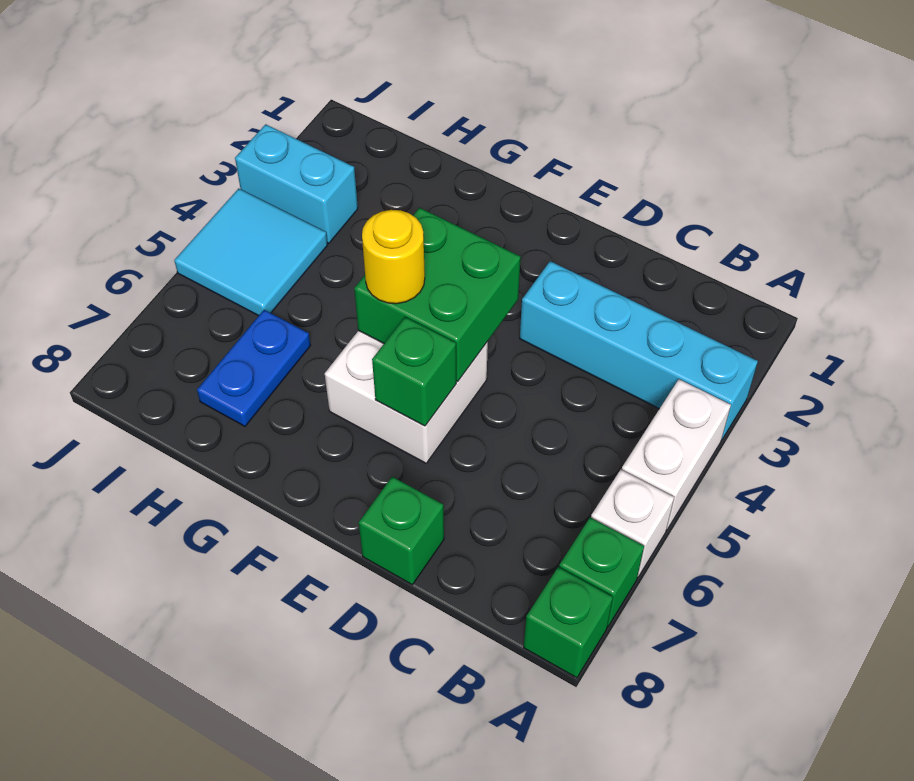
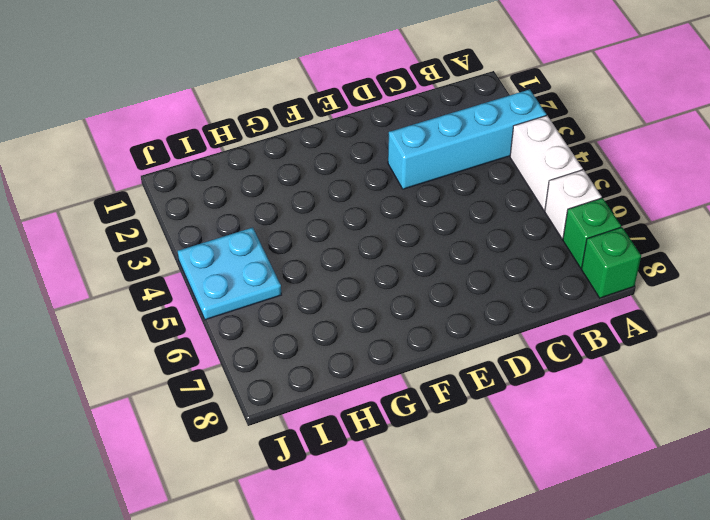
cyan plate I4:J5 level 1 -> cyan tile I4:J5 level 1
none -> green brick D8 level 1
none -> white brick E5:F6 level 1
none -> blue plate H6:H7 level 1

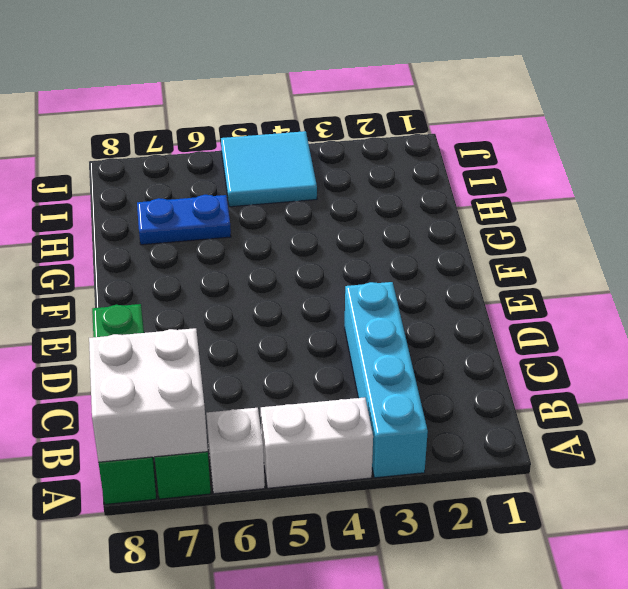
white brick A7:B8 level 2 -> white brick E5:F6 level 1
none -> cyan brick I3:J3 level 1
none -> green brick E4:F5 level 2
none -> green brick E6 level 2

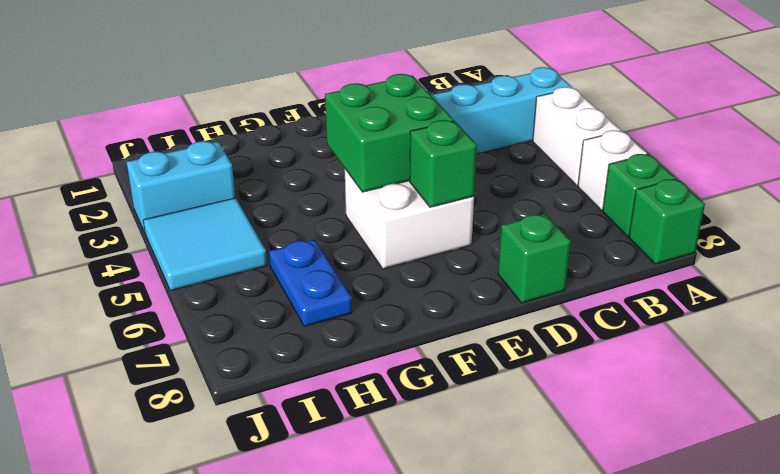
none -> yellow round brick F5 level 3

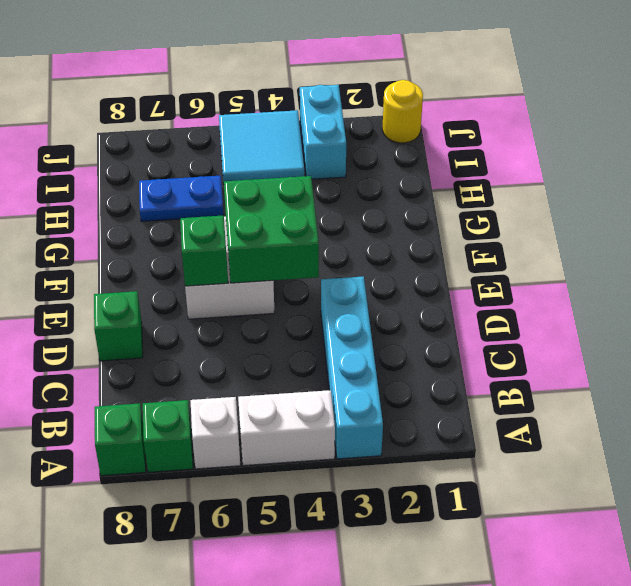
yellow round brick J1 level 1 -> yellow round brick F5 level 3

